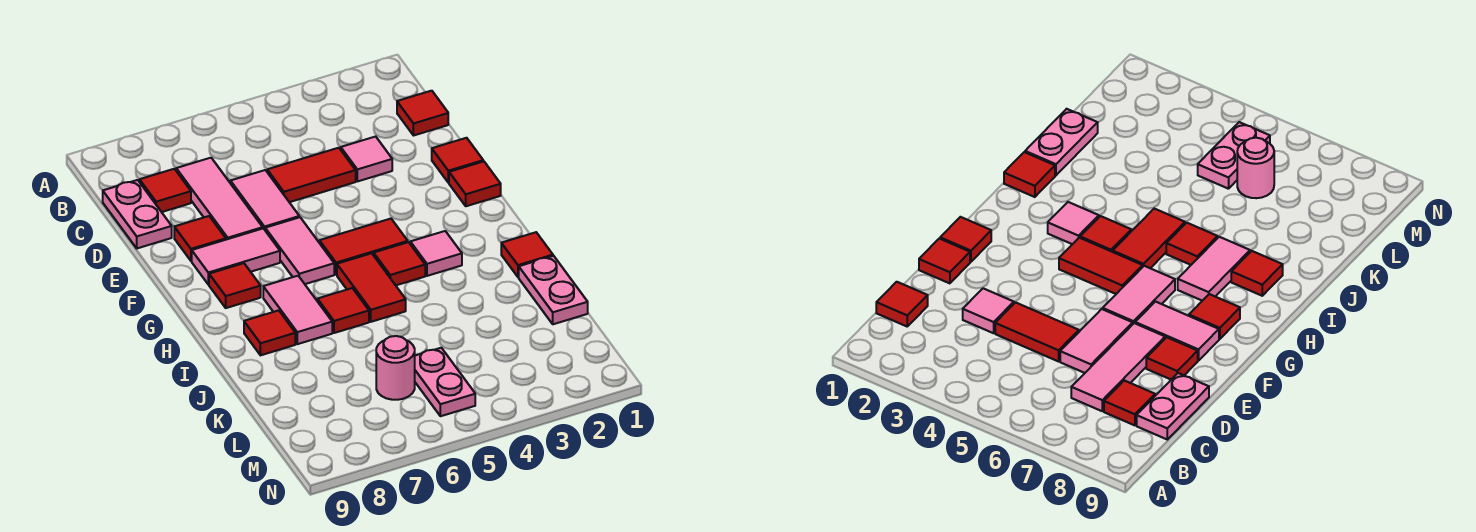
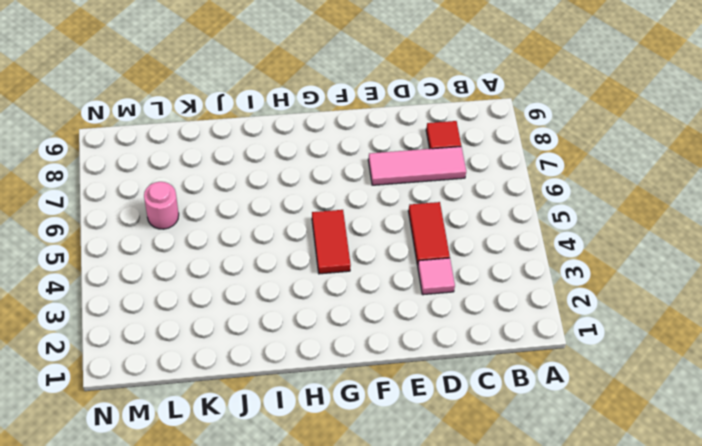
none -> red tile C1 level 1
none -> pink plate C9:D9 level 1
none -> pink tile D6:E6 level 1

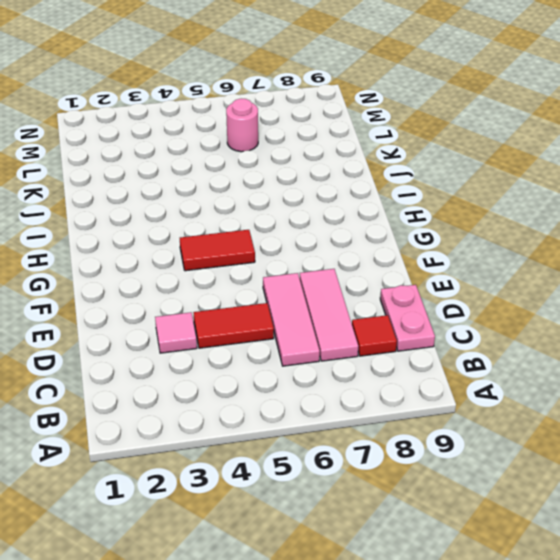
pink tile C6:E6 level 1 -> pink tile D6:E6 level 1
none -> red tile C1 level 1
none -> red tile E1 level 1
none -> red tile E8 level 1

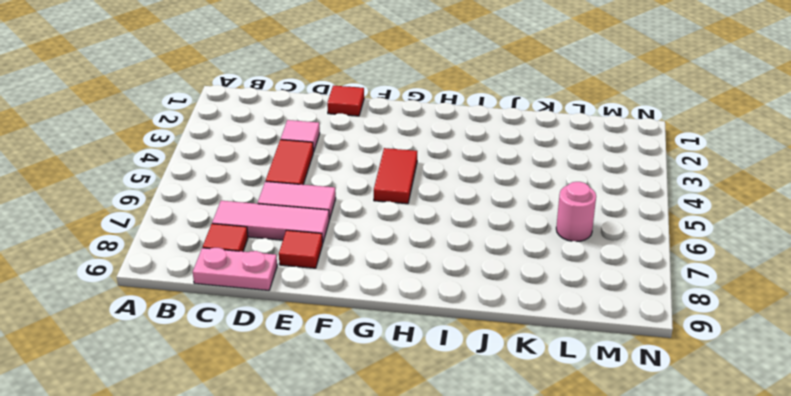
none -> red tile C1 level 1
none -> red tile F1 level 1
none -> pink tile F6:G6 level 1

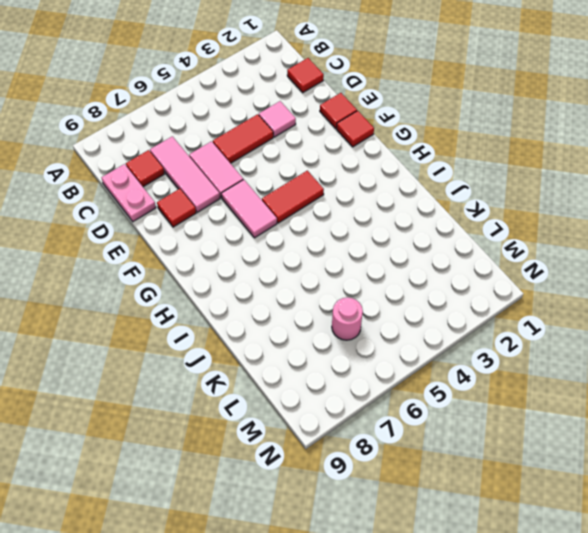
none -> pink tile F7:F8 level 1
none -> red tile G8 level 1
none -> pink tile H3 level 1

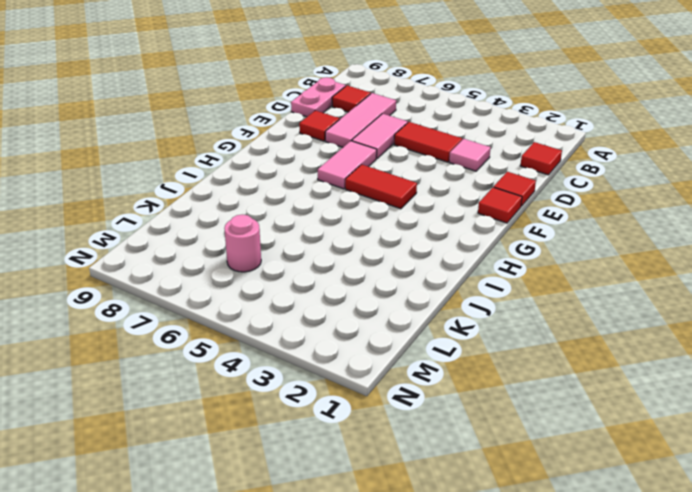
none -> pink tile F7:F8 level 1
none -> red tile G8 level 1
none -> pink tile H3 level 1

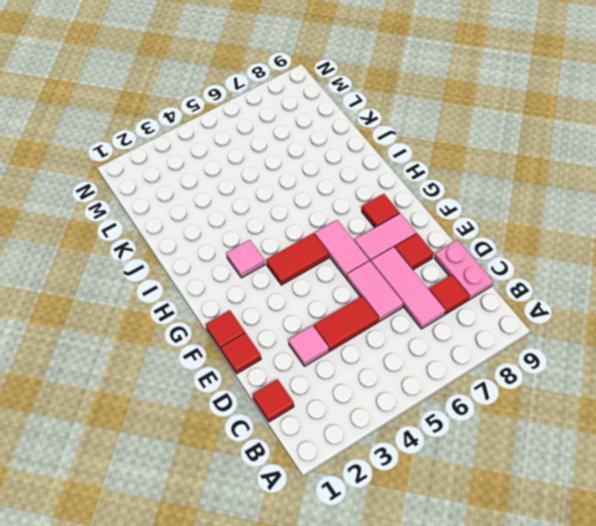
none -> red tile H4 level 1
none -> red tile H5:I5 level 1
none -> pink tile H7:I7 level 1

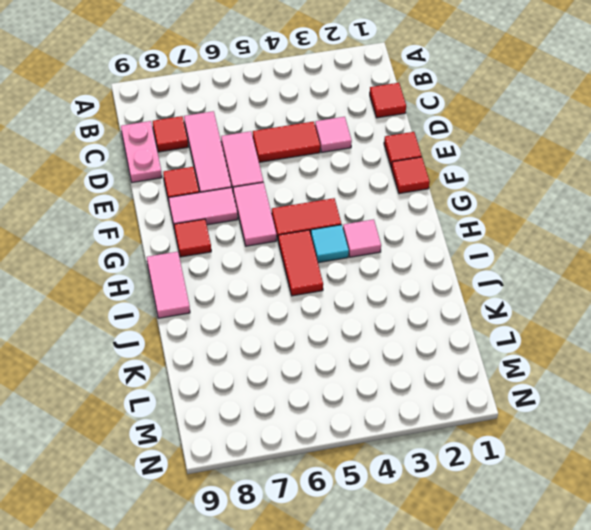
cyan tile H4 level 1 -> red tile H4 level 1
pink tile H9:I9 level 1 -> pink tile H7:I7 level 1
none -> red tile I1 level 1
none -> red tile I6 level 1
none -> red tile I8 level 1

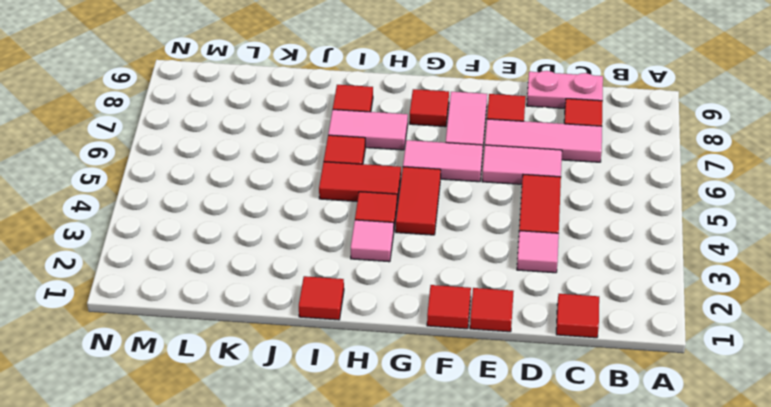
none -> pink plate J1:K1 level 1
none -> pink plate L5:M5 level 1
none -> pink round brick L6 level 1

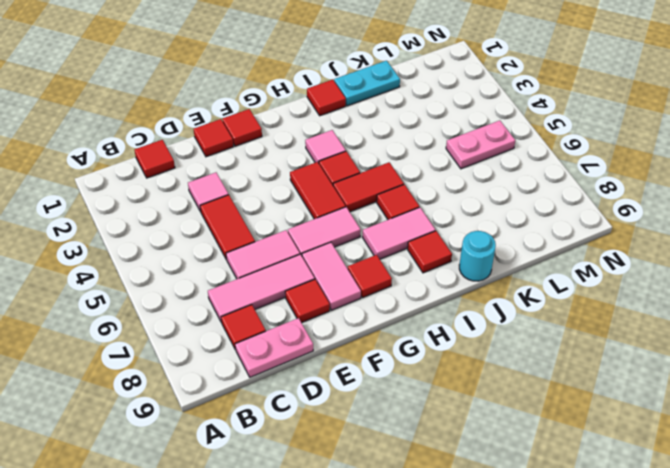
cyan plate J1:K1 level 1 -> pink plate J1:K1 level 1
cyan round brick J9 level 1 -> none
none -> pink round brick L6 level 1

